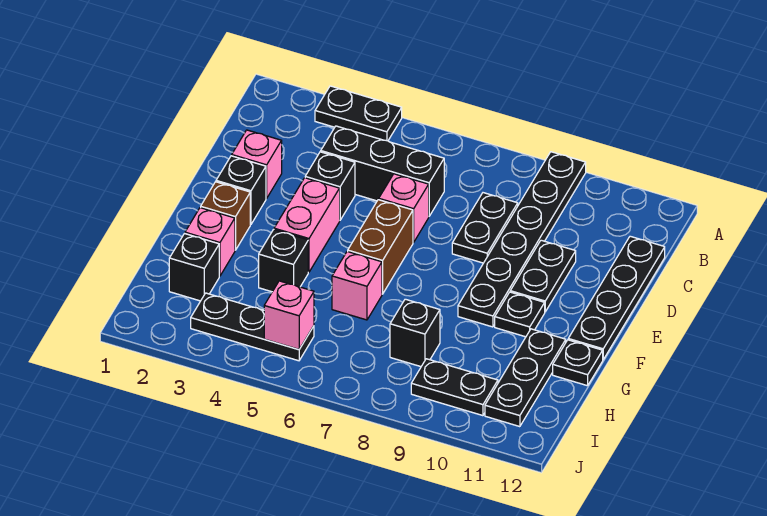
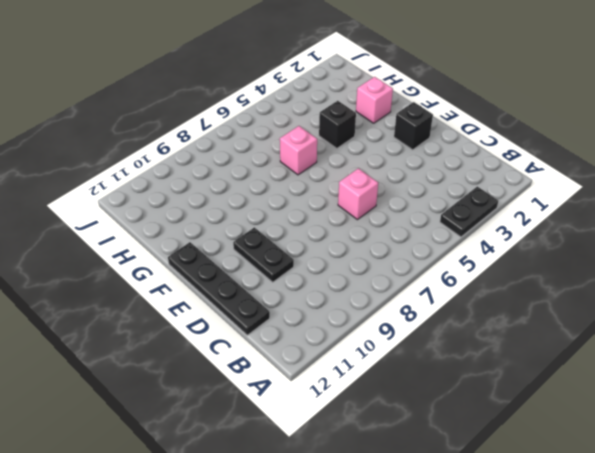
none -> black plate A9:F9 level 1
none -> black brick C4:C6 level 1
none -> black plate C8:D8 level 1

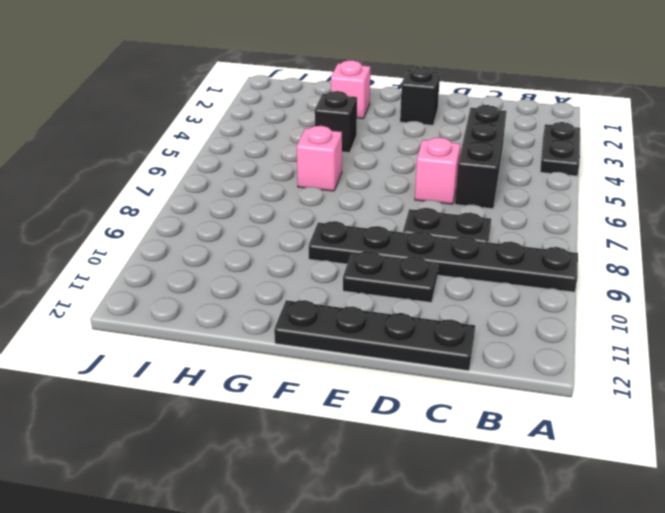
none -> pink brick D2 level 1
none -> black brick D4 level 1
none -> pink brick E4:F4 level 1

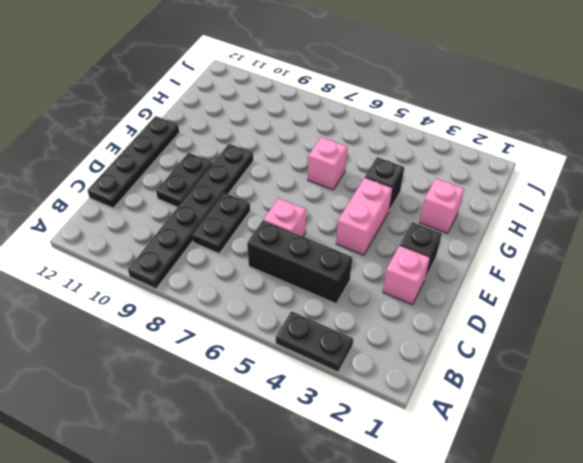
none -> black brick D4 level 1
none -> brown brick E6:F6 level 1
none -> brown brick F2 level 1

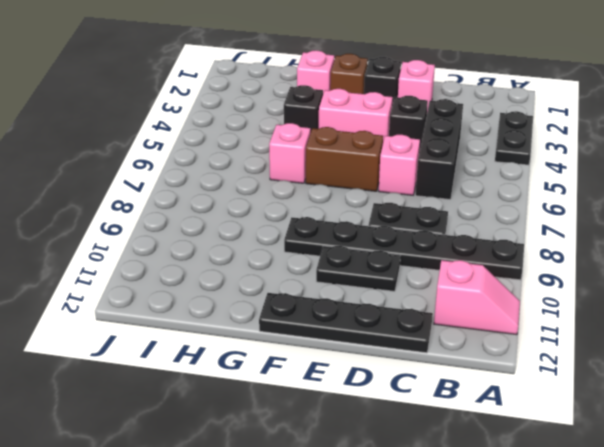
pink slope A11:B11 level 1 top B -> none
none -> black plate F10 level 1
none -> black plate G11:I11 level 1
none -> black plate G12 level 1

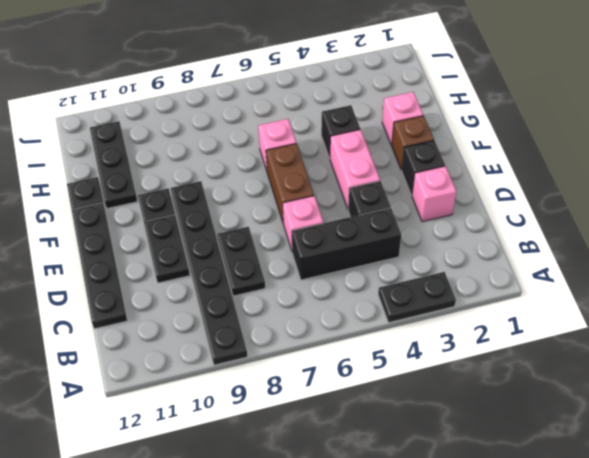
none -> black brick H2 level 1
none -> black brick H8 level 1
none -> black plate I3:I5 level 1

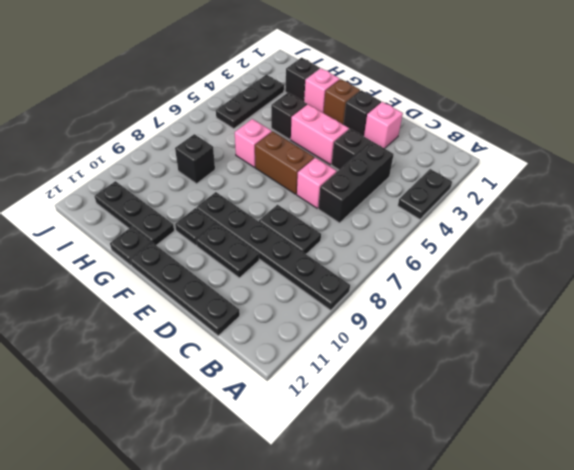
none -> black plate I9:I10 level 1
none -> pink brick I5 level 2

